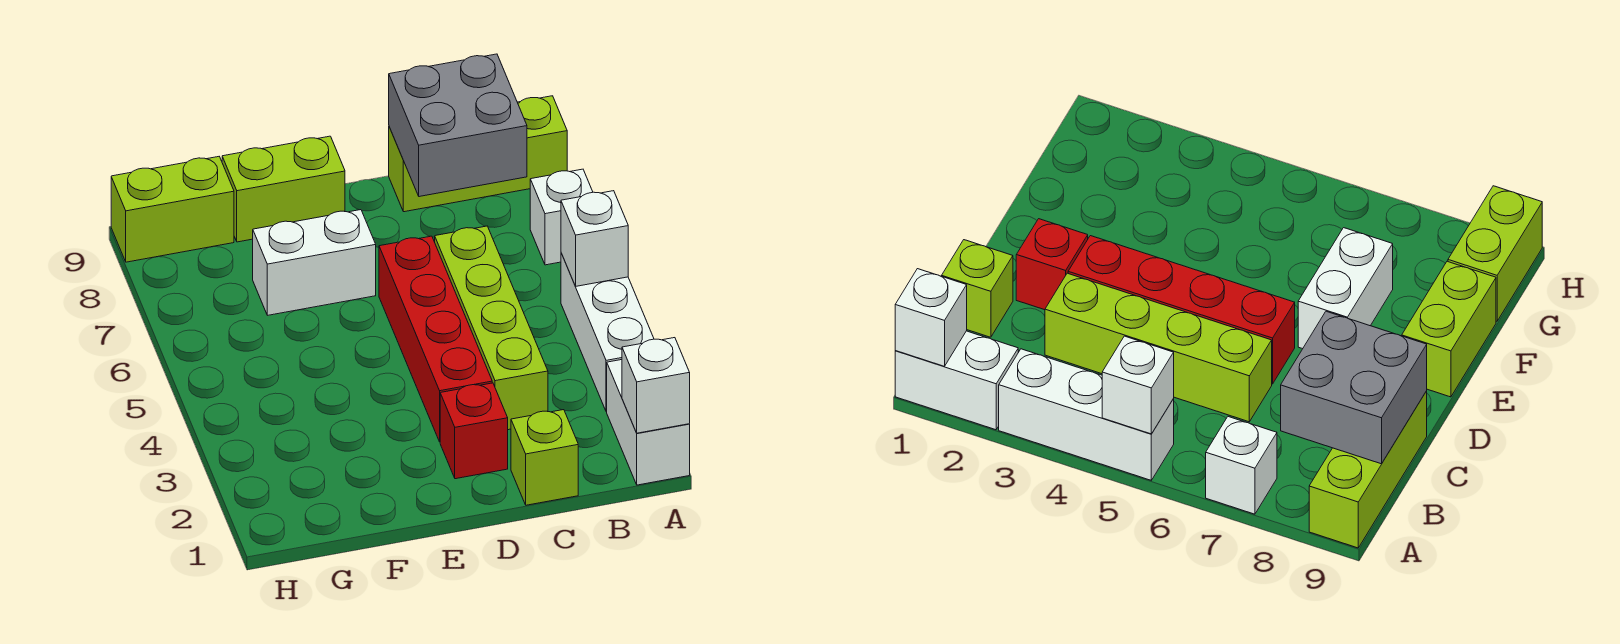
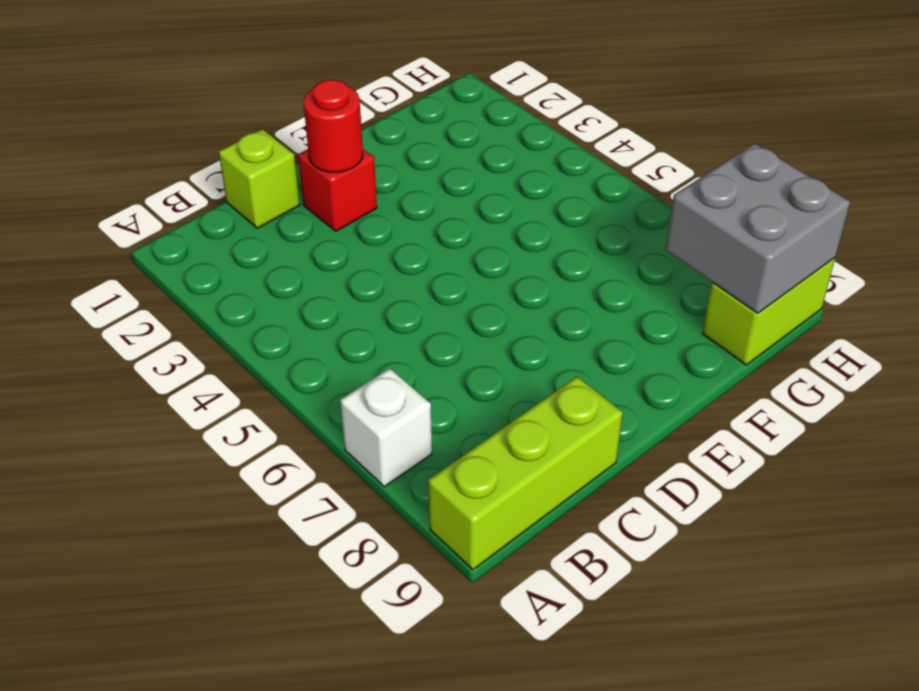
red round brick D2 level 2 -> none
grey brick G8:H9 level 2 -> grey brick B8:C9 level 2
none -> white brick A1:A2 level 1
none -> white brick A3:A5 level 1
none -> lime brick C3:C6 level 1

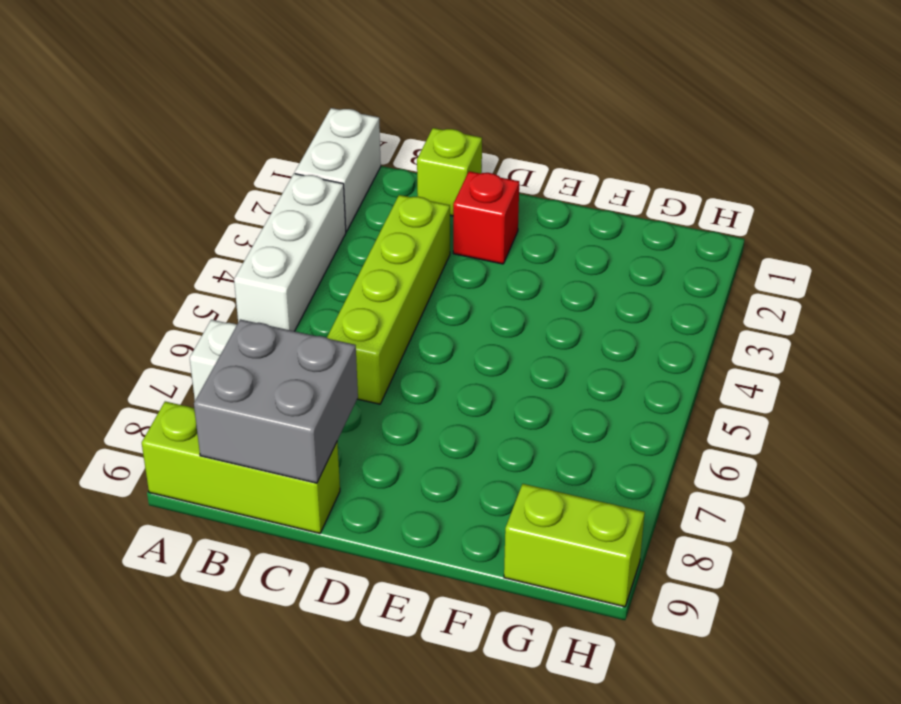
none -> red brick D3:D6 level 1
none -> white brick E7:F7 level 1
none -> lime brick E9:F9 level 1

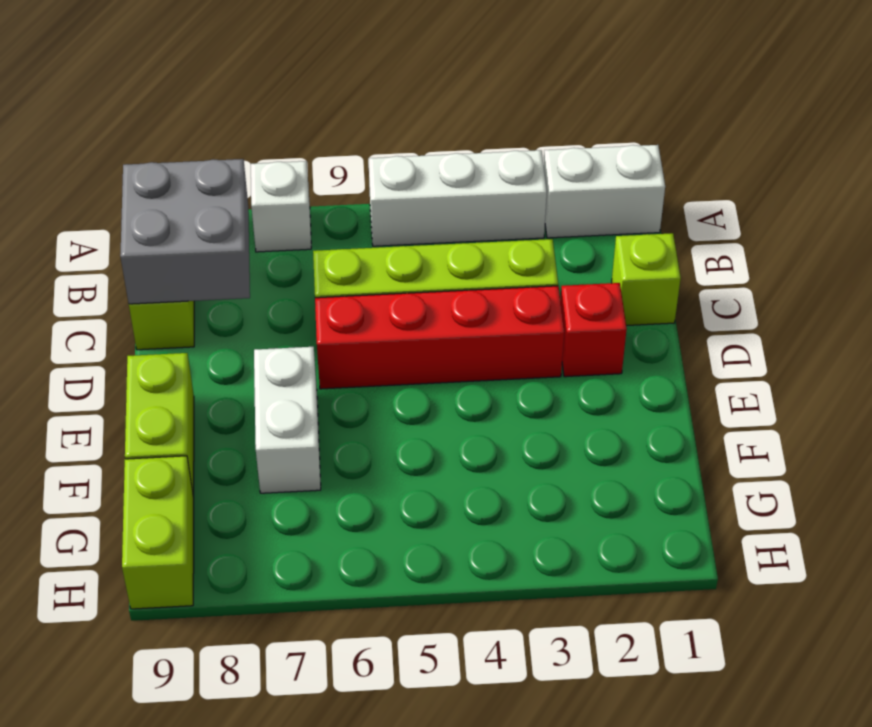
none -> white brick A1 level 2
none -> white brick A5 level 2

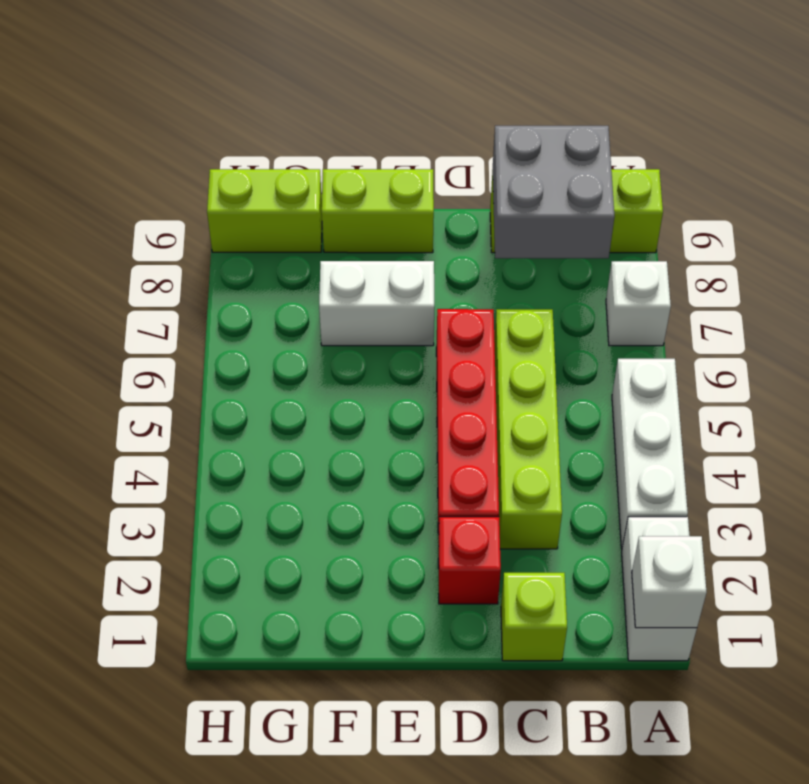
none -> white brick A5 level 2

